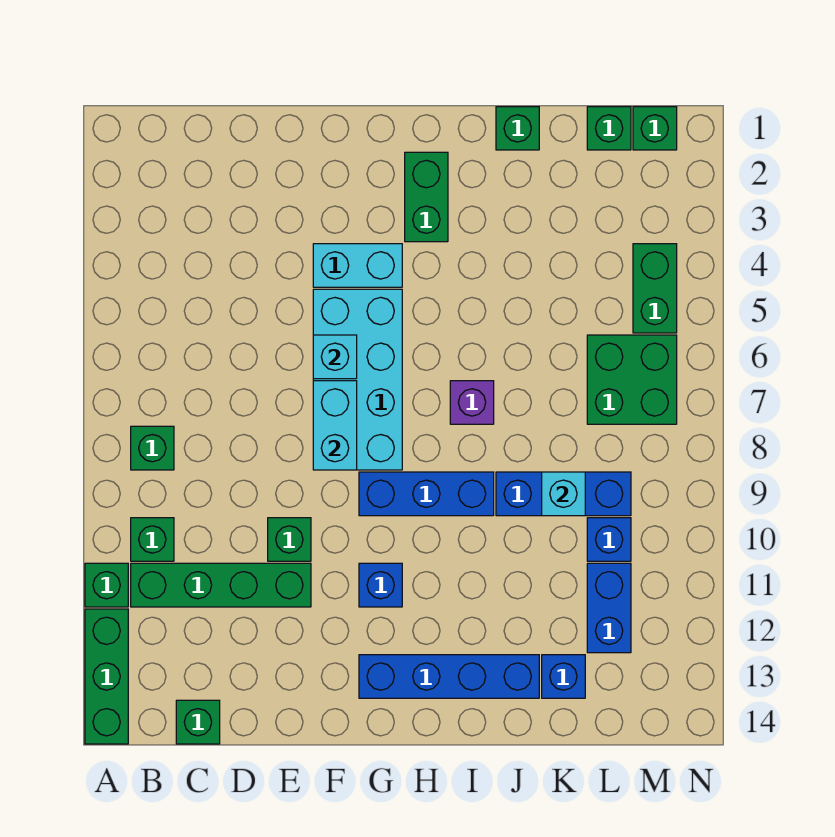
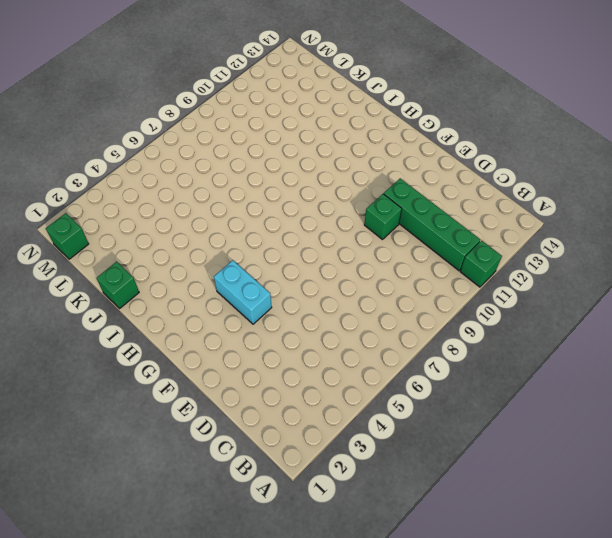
none -> green brick A12:A14 level 1
none -> green brick B8 level 1
none -> green brick B10 level 1

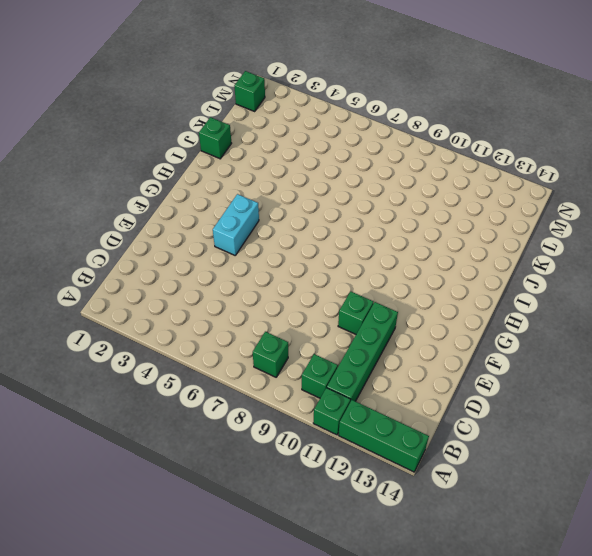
none -> green brick C14 level 1
none -> cyan brick F5:G8 level 1
none -> blue brick G9:I9 level 1

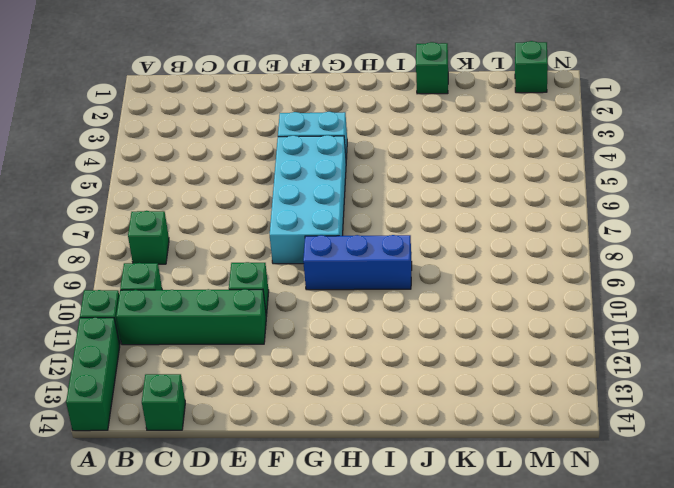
none -> blue brick G11 level 1
none -> blue brick G13:J13 level 1
none -> green brick H2:H3 level 1

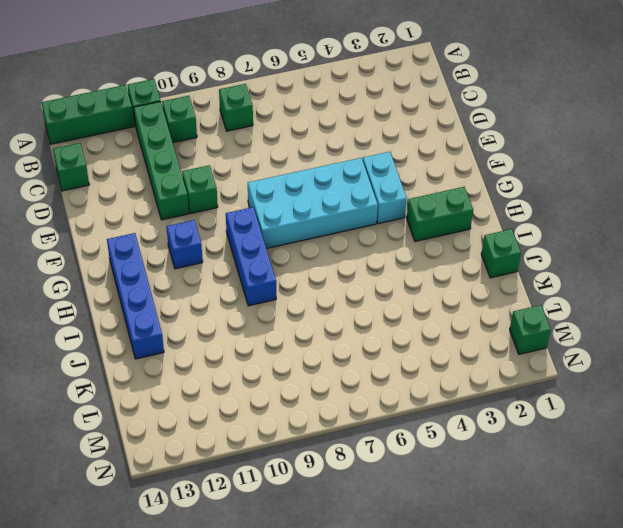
none -> purple brick I7 level 1
none -> blue brick J9:L9 level 1
none -> blue brick K13 level 1

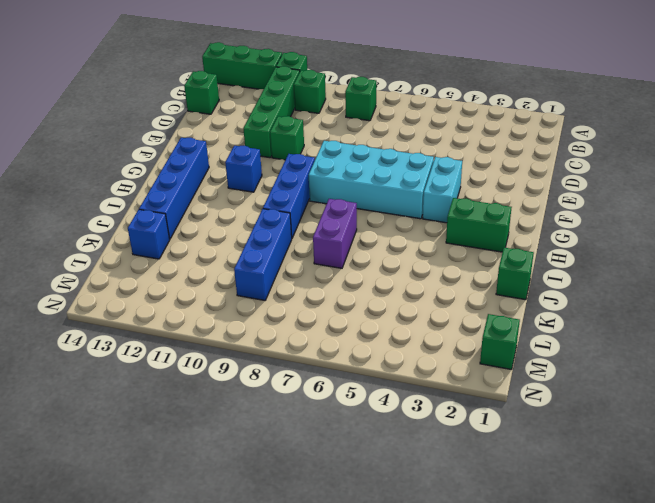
purple brick I7:J7 level 1 -> purple brick I7 level 1
none -> green brick L1 level 1
none -> green brick L6:M7 level 1
none -> blue brick L10 level 1

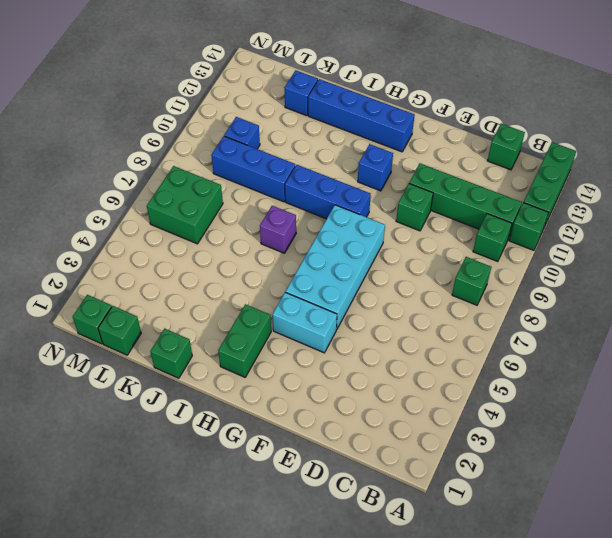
none -> blue brick L11:L12 level 1
none -> green brick M4:M5 level 1
none -> cyan brick F6 level 2

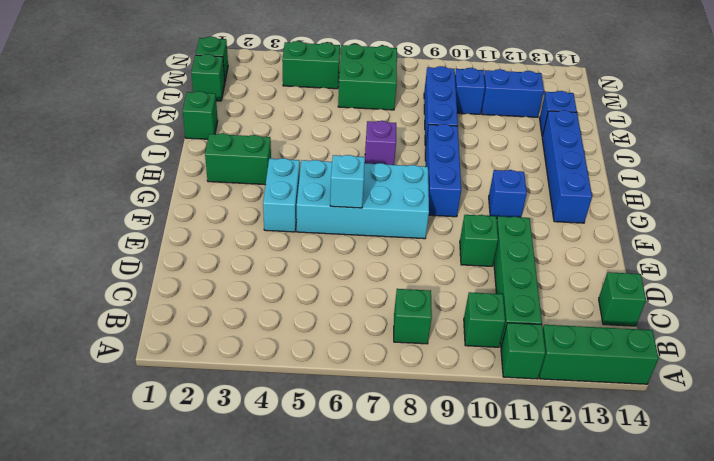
none -> cyan brick F7:F8 level 2
none -> cyan brick K9 level 2

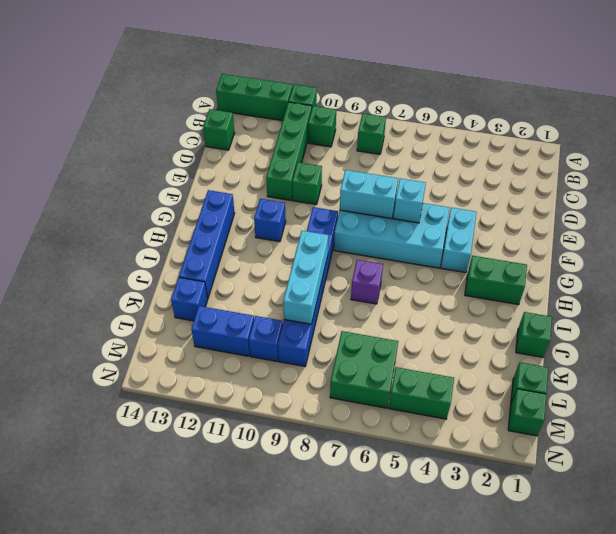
cyan brick I9:K9 level 2 -> cyan brick K9 level 2

